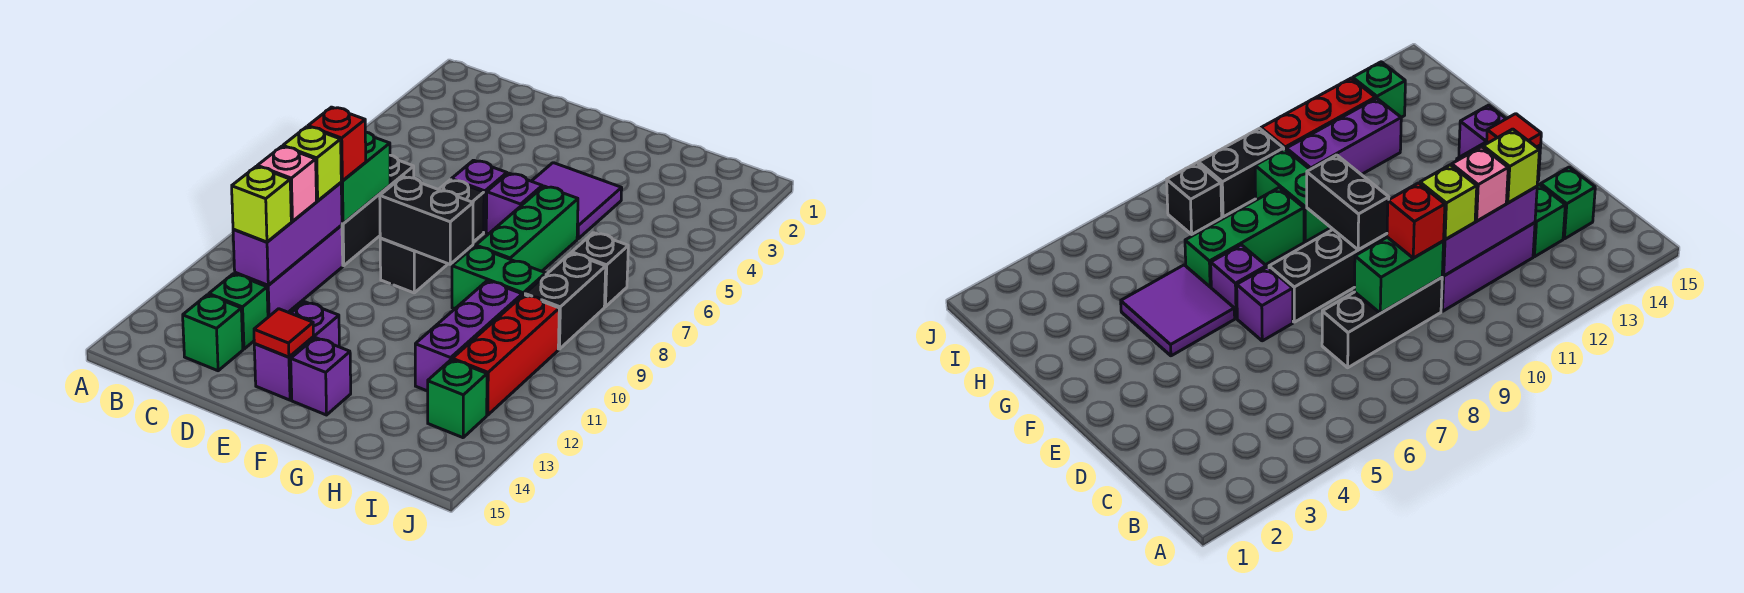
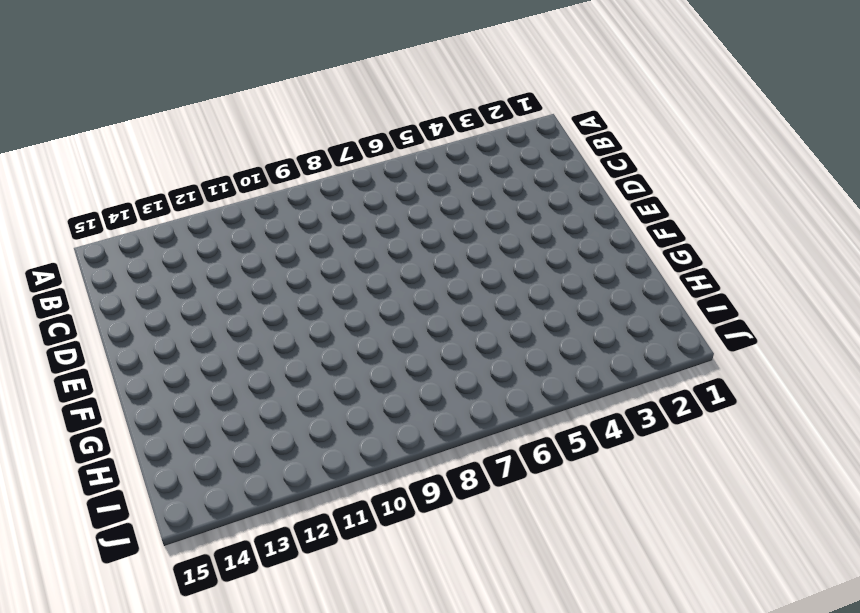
none -> black brick C7:C9 level 1
none -> purple brick C10:C12 level 1
none -> green brick C13 level 1

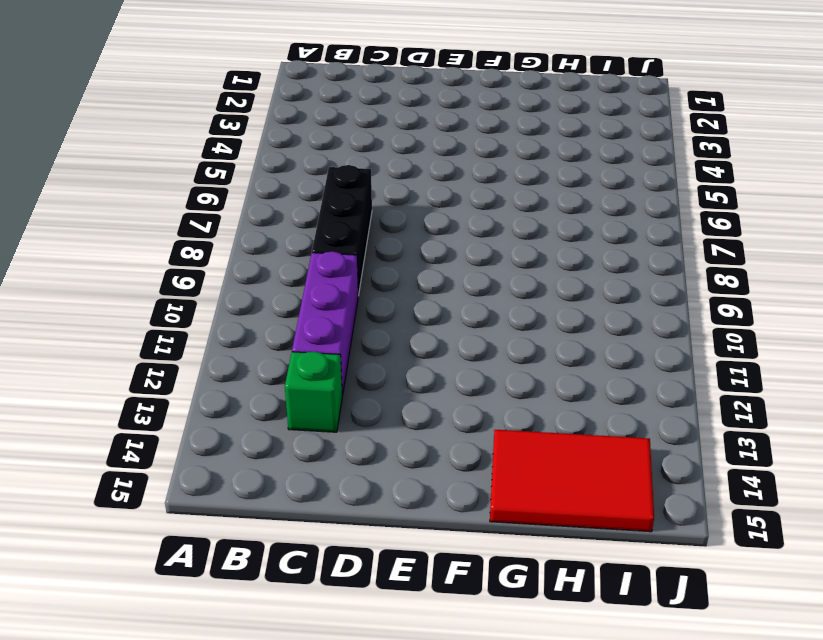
red tile G14:I15 level 1 -> none
none -> green brick C14 level 1
none -> purple brick E6 level 1
none -> black brick E7:E9 level 1

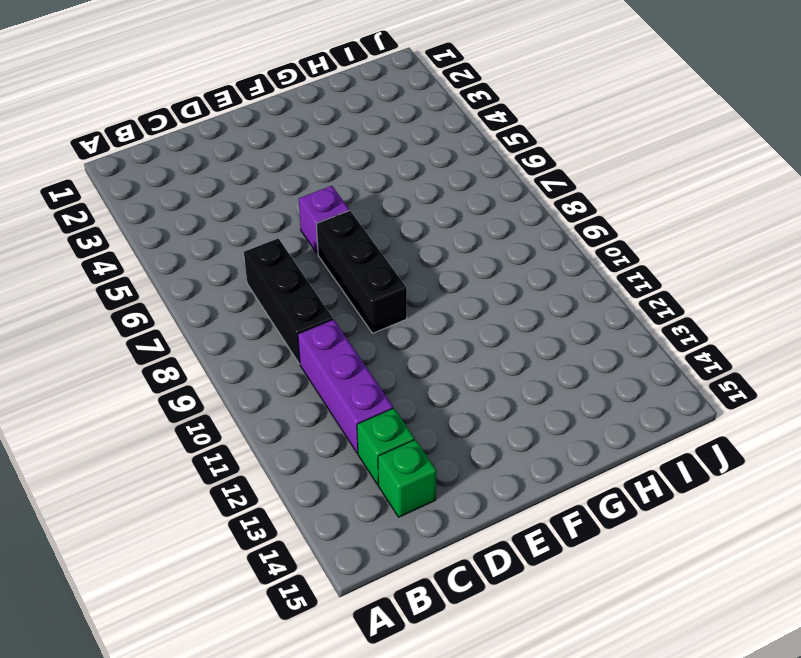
none -> purple brick E13:E14 level 1
none -> purple tile F4:G5 level 1
none -> purple brick F6 level 1

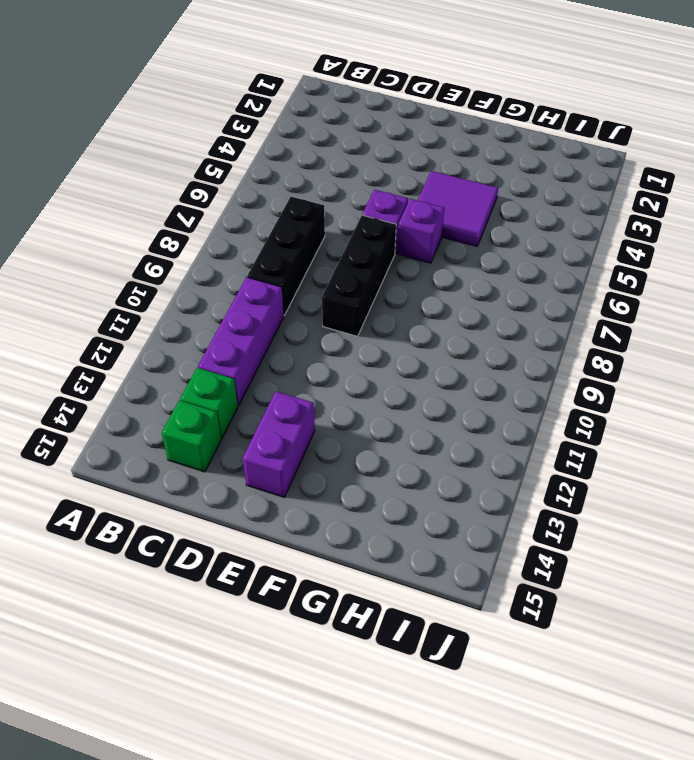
none -> purple brick F14 level 1
none -> green brick G6:G8 level 1
none -> green brick G9:H9 level 1

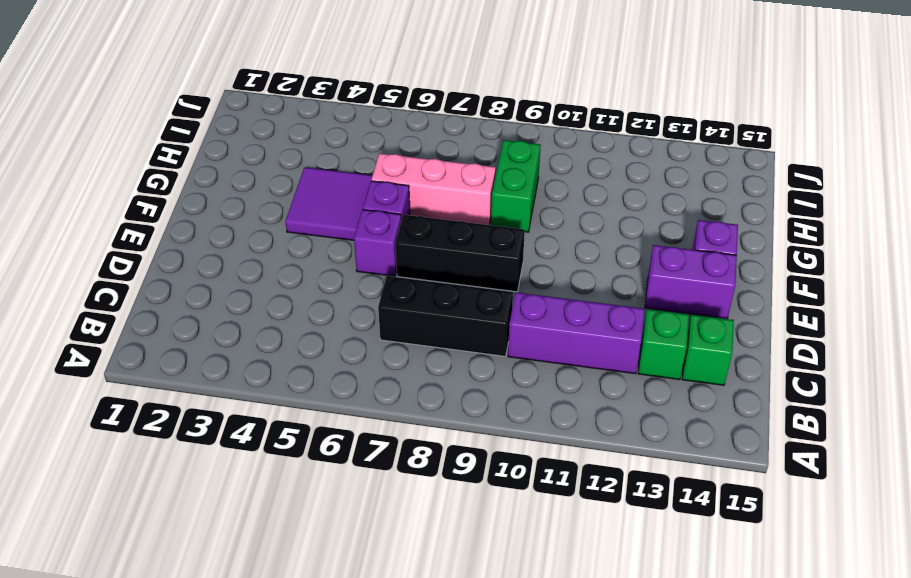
pink brick G6:G8 level 1 -> green brick G6:G8 level 1
none -> purple brick H10:H12 level 1
none -> black brick I7 level 1
none -> black brick I8:I9 level 1

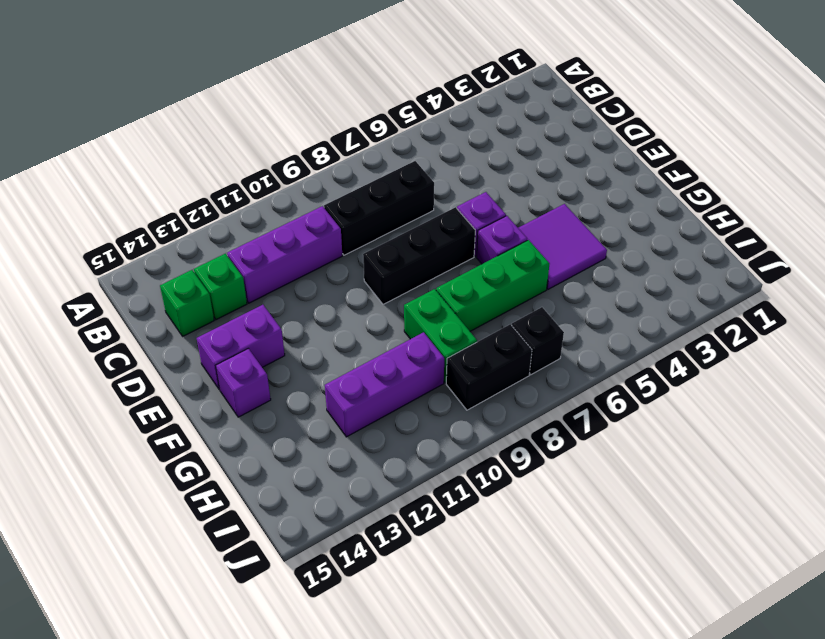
none -> red brick I10:I12 level 1
none -> green brick I13 level 1
none -> green brick C8:C9 level 2

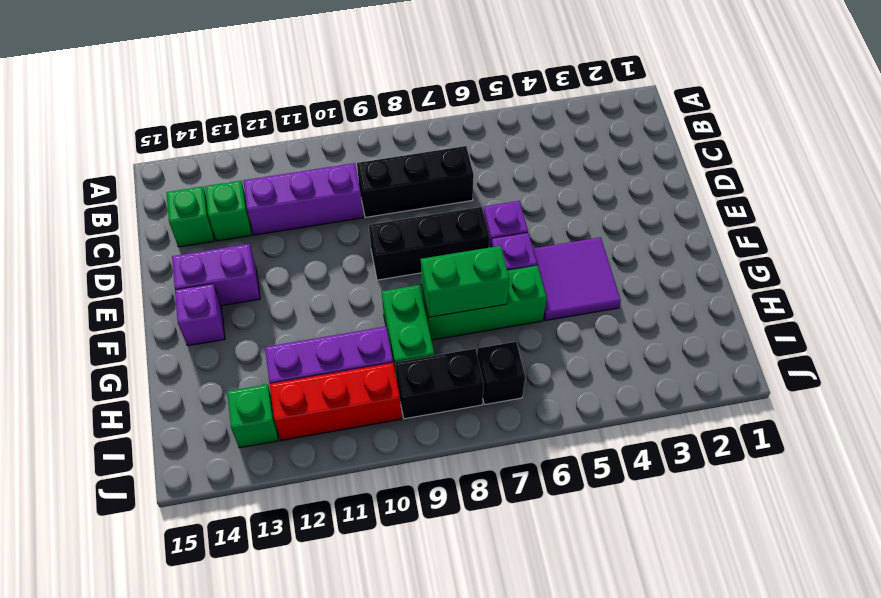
green brick G7:G8 level 2 -> green brick C8:C9 level 2
none -> purple brick C10:C12 level 2
none -> black brick E9:F9 level 2
none -> red tile E14 level 2

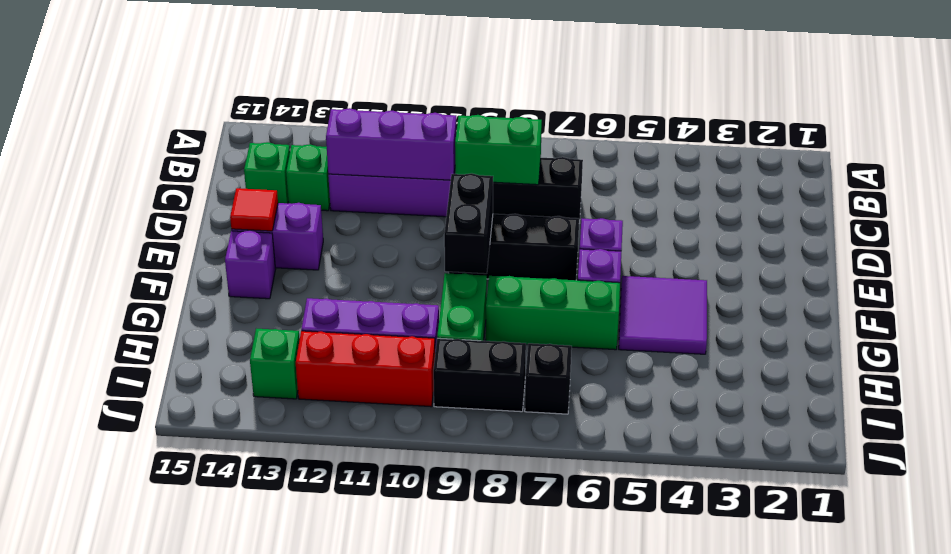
none -> red brick C9 level 3
none -> lime brick C10 level 3
none -> pink brick C11 level 3

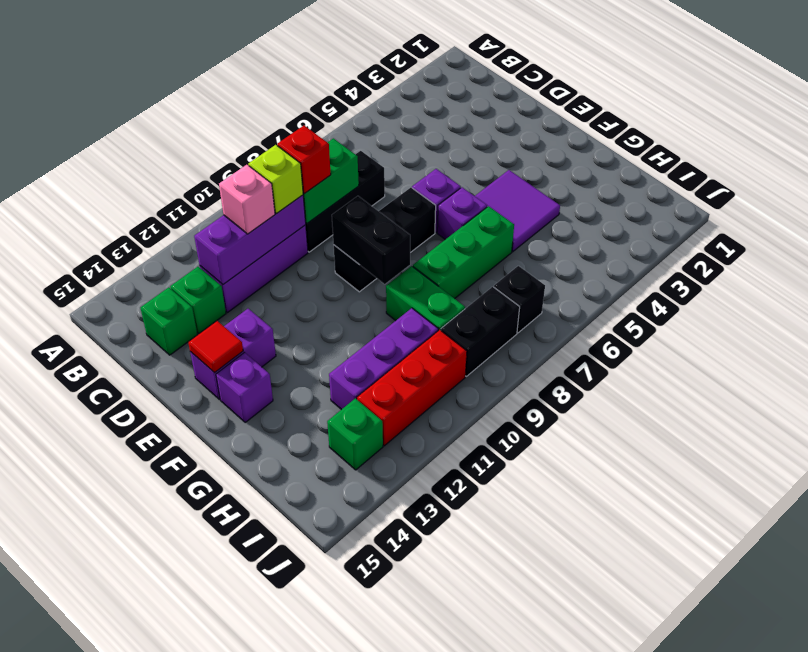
none -> lime brick C12 level 3

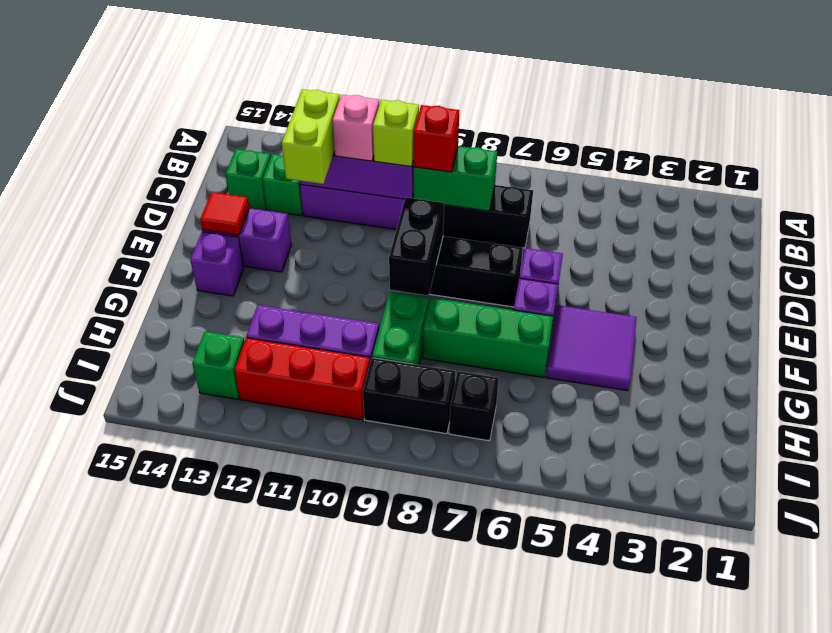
lime brick C12:D12 level 3 -> lime brick C12 level 3

